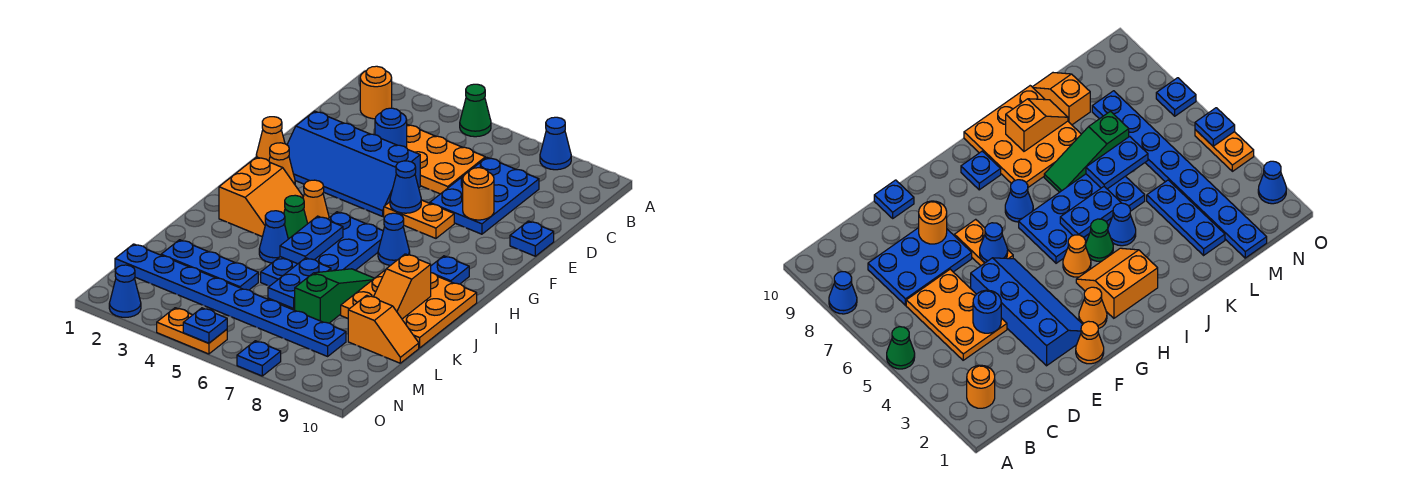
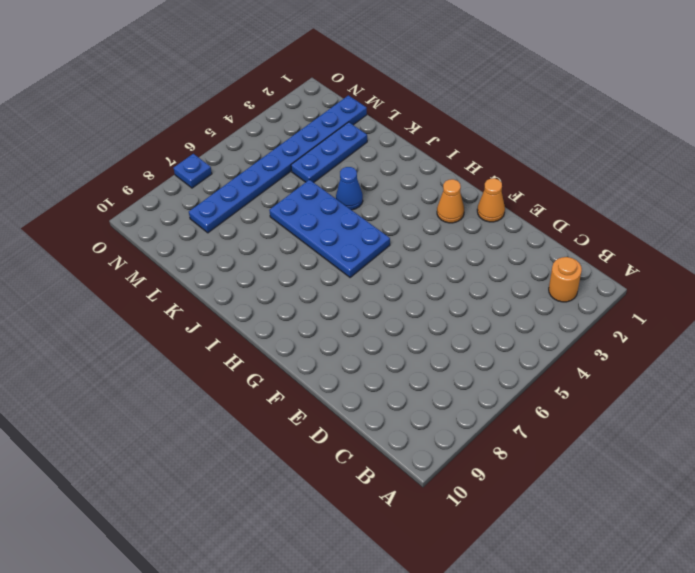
none -> green cone A5 level 1
none -> blue cone A8 level 1
none -> orange plate C4:D6 level 1
none -> blue plate C7:E8 level 1

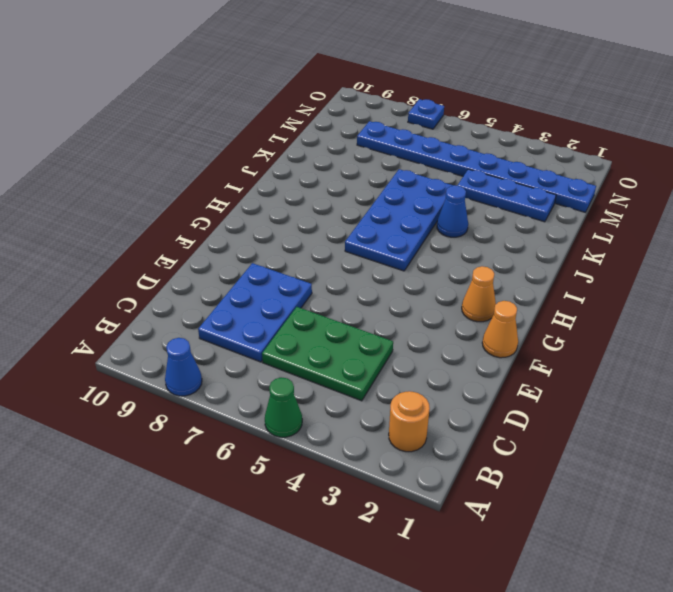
green plate C4:D6 level 1 -> orange plate C4:D6 level 1
none -> blue slope E2:F5 level 1 top E
none -> blue plate E10 level 1
none -> orange plate F6:F7 level 1
none -> orange slope H2:I3 level 1 top 2

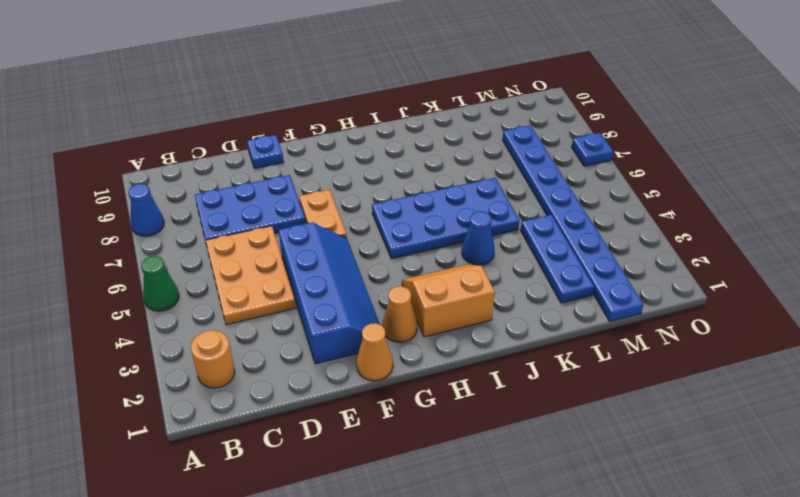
none -> orange cone H4 level 1
none -> blue cone H7 level 1
none -> blue plate H9 level 1
none -> green cone I4 level 1

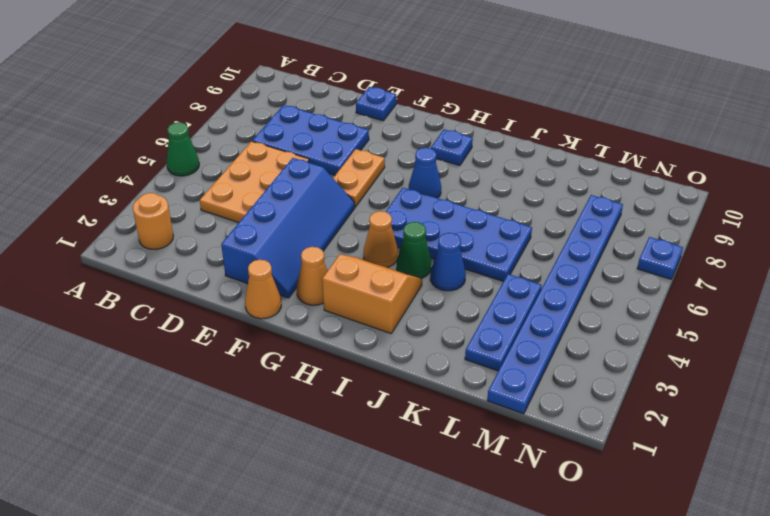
none -> blue cone A8 level 1
none -> orange plate I8:K10 level 1
none -> green slope J7:L7 level 1 top L
none -> orange slope L9:L10 level 1 top 9

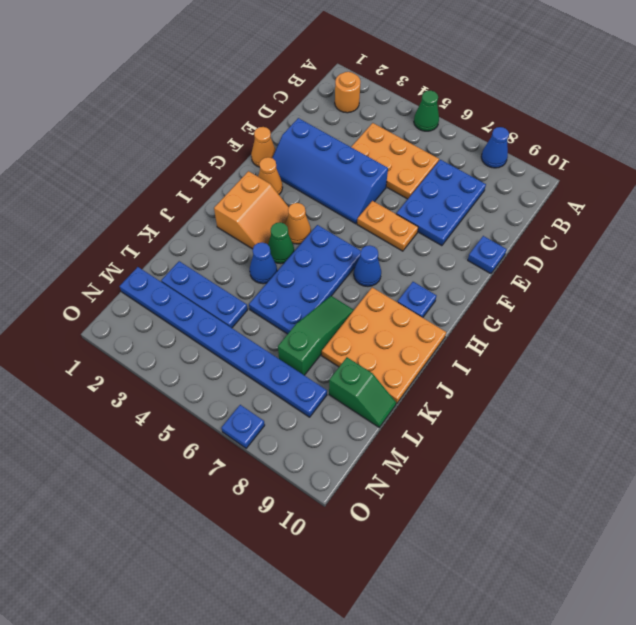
green slope L9:L10 level 1 top 9 -> orange slope L9:L10 level 1 top 9
none -> blue cone O2 level 1
none -> orange plate O4:O5 level 1
none -> blue round brick D4 level 2
none -> orange round brick E8 level 2

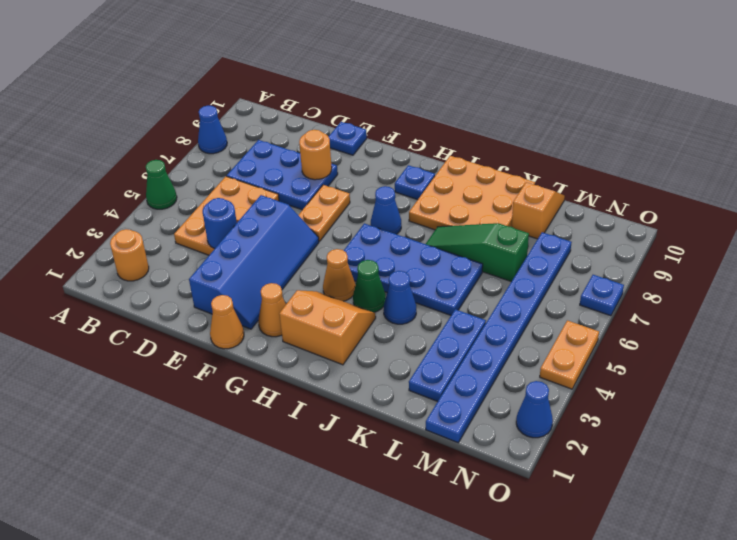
none -> blue cone F6 level 2
none -> blue plate I5:J5 level 2
none -> orange slope J9:K9 level 2 top J
none -> blue plate K6:L6 level 2

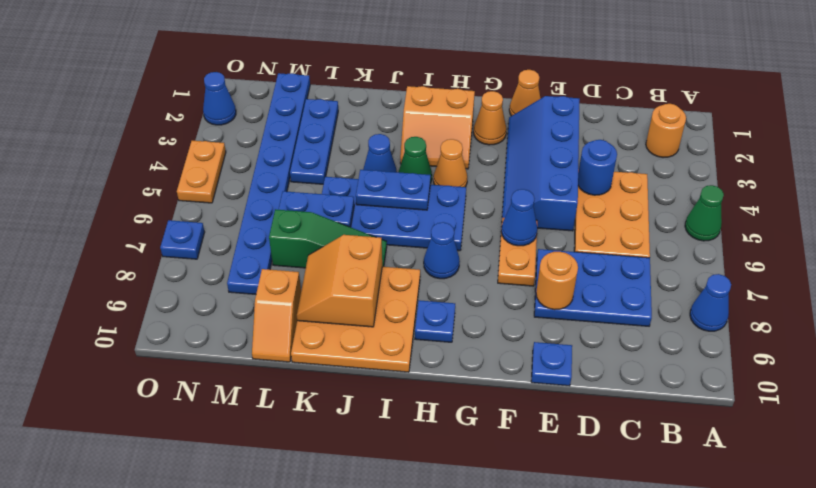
orange slope J8:K9 level 2 top J -> orange slope J9:K9 level 2 top J
none -> blue plate O5 level 2

